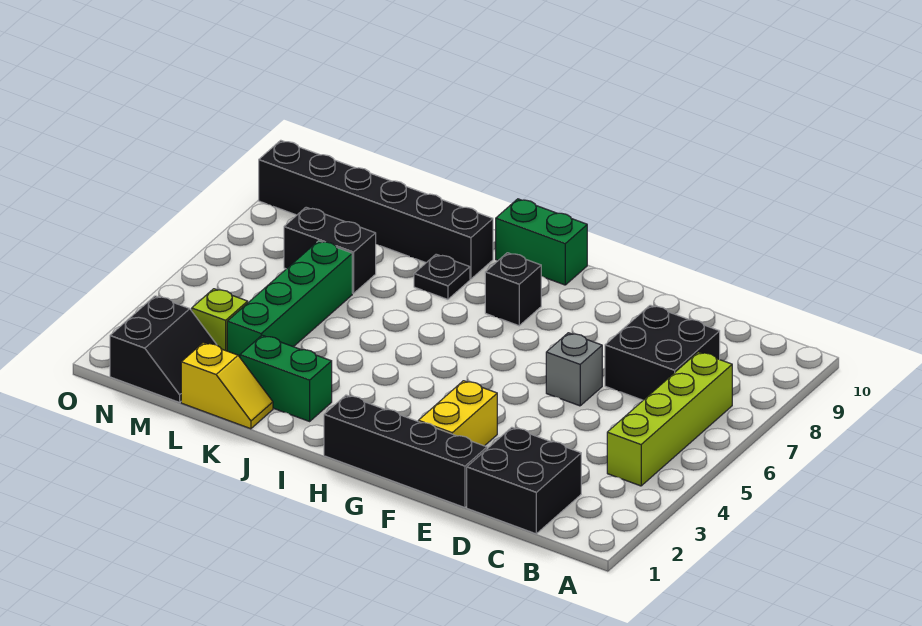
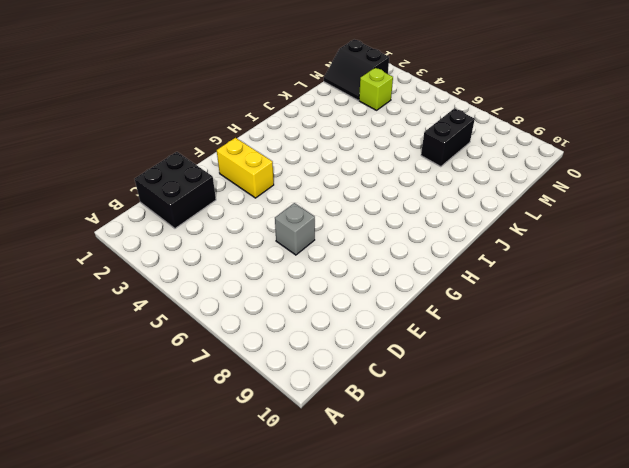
none -> lime brick B4:B7 level 1
none -> black brick C7:D8 level 1
none -> black brick E1:H1 level 1

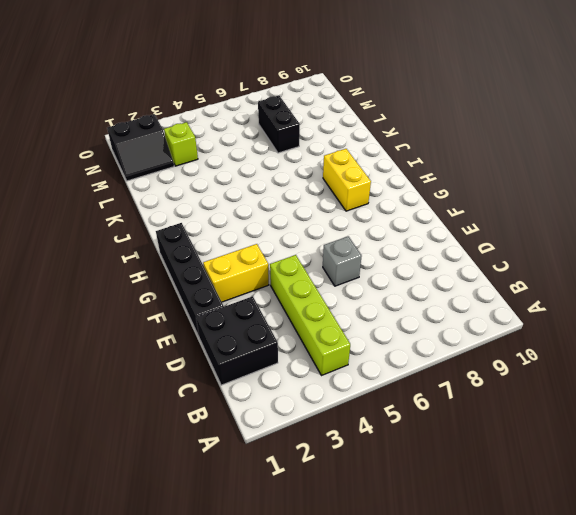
lime brick B4:E4 level 1 -> lime brick B4:B7 level 1
yellow brick H8:I8 level 1 -> black brick H8 level 1
none -> black brick C7:D8 level 1
none -> green brick H10:I10 level 1
none -> green brick J2:K2 level 1

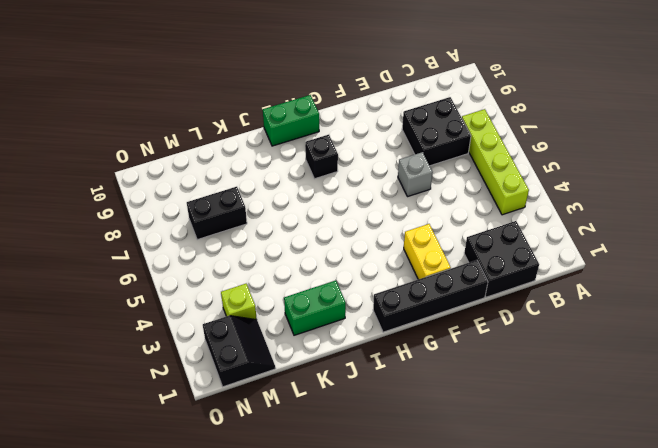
none -> black plate J8 level 1
none -> black brick J9:O9 level 1
none -> yellow slope K1:L1 level 1 top L

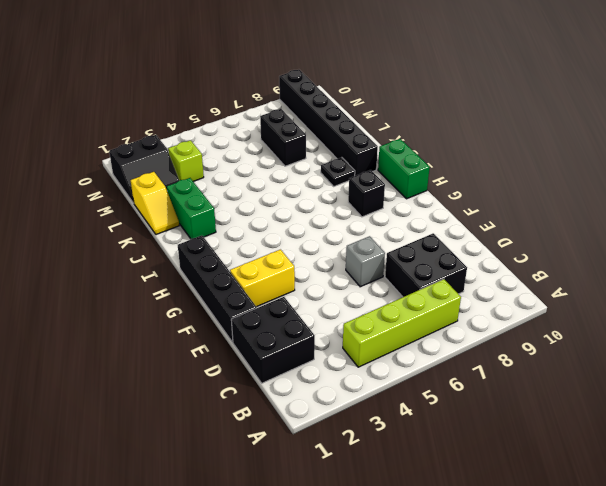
none -> green brick L3:L6 level 1

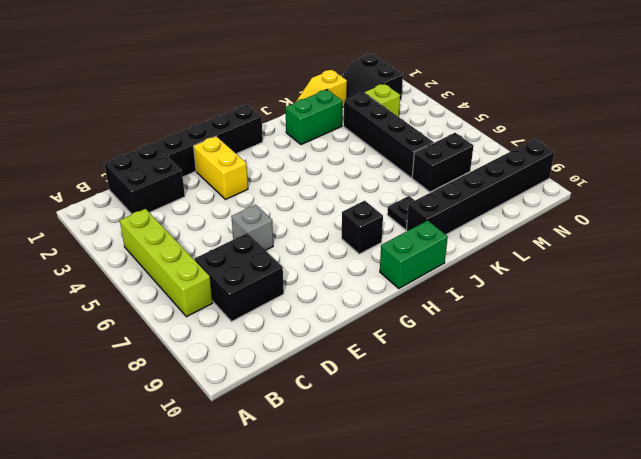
black brick L3:L6 level 1 -> green brick L3:L6 level 1

